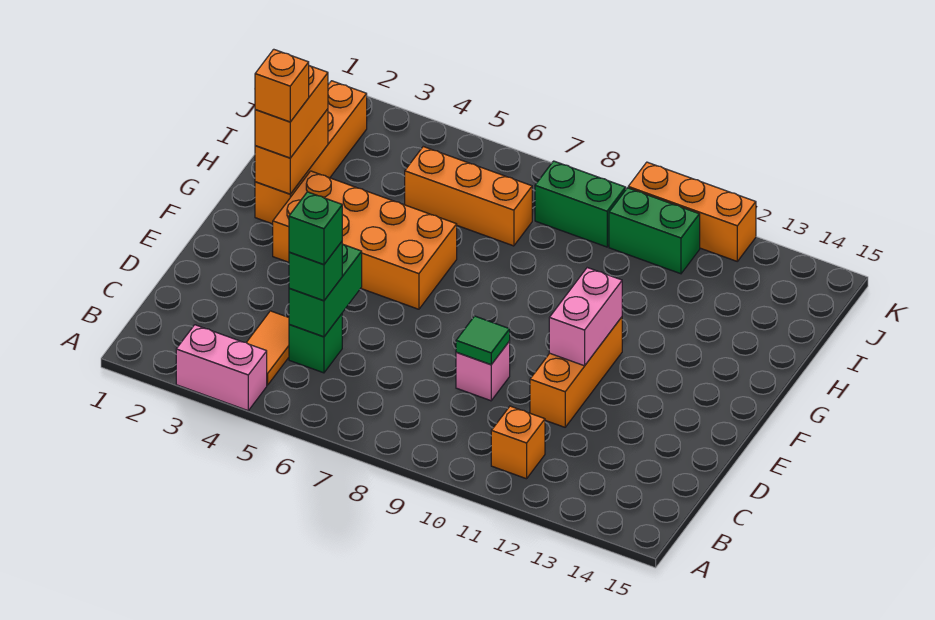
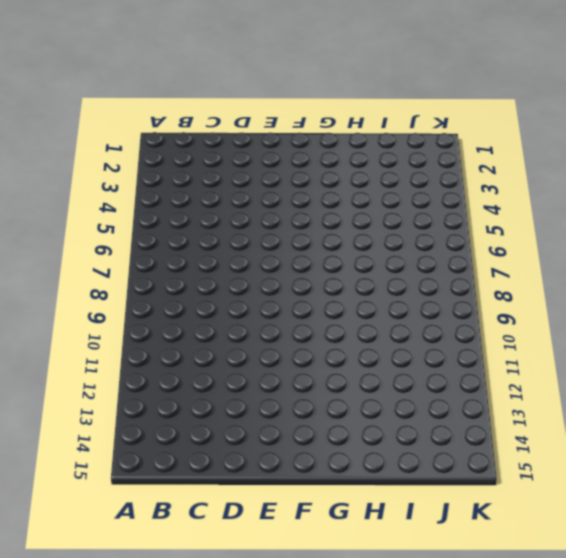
none -> pink brick A3:A4 level 1
none -> orange tile B4:C4 level 1
none -> orange brick B11 level 1

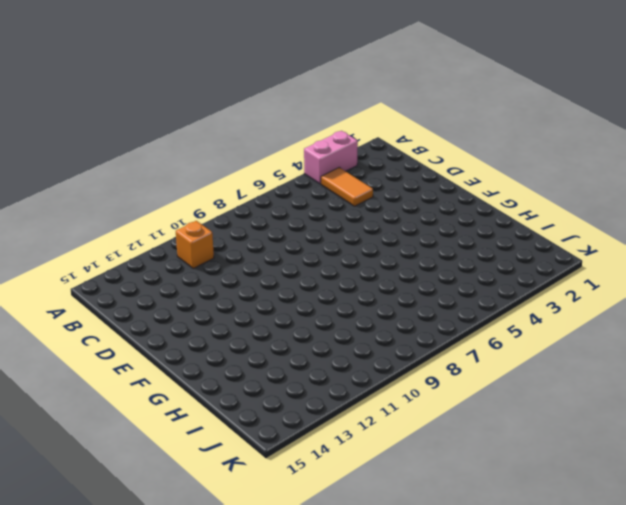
none -> green brick C5 level 1
none -> pink brick D9 level 1
none -> orange brick D11:F11 level 1

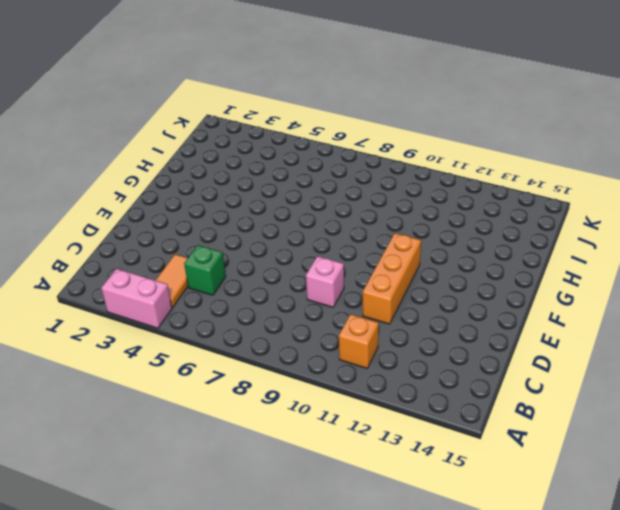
none -> orange brick F3:G6 level 1
none -> orange brick G2:J2 level 1
none -> orange brick I5:I7 level 1

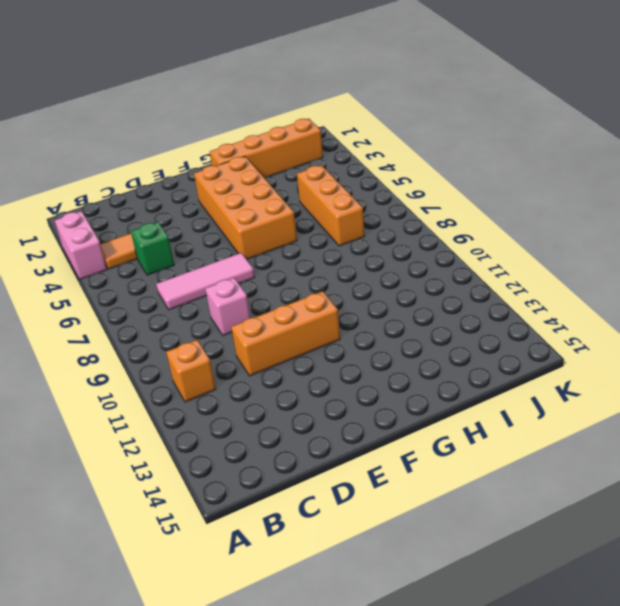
pink tile C7:E7 level 1 -> none
none -> green brick J8:J9 level 1
none -> green brick J10:J11 level 1
none -> orange brick K10:K12 level 1

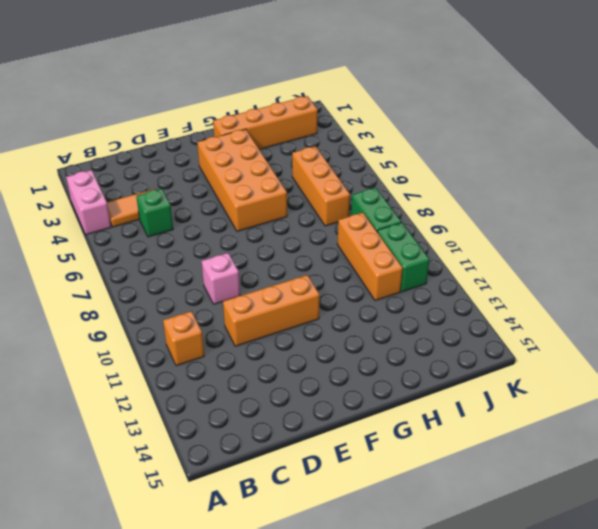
orange brick I9:I11 level 1 -> orange brick K10:K12 level 1
none -> green brick C5:D5 level 2
none -> green tile D9 level 2
none -> pink brick E11:F11 level 2

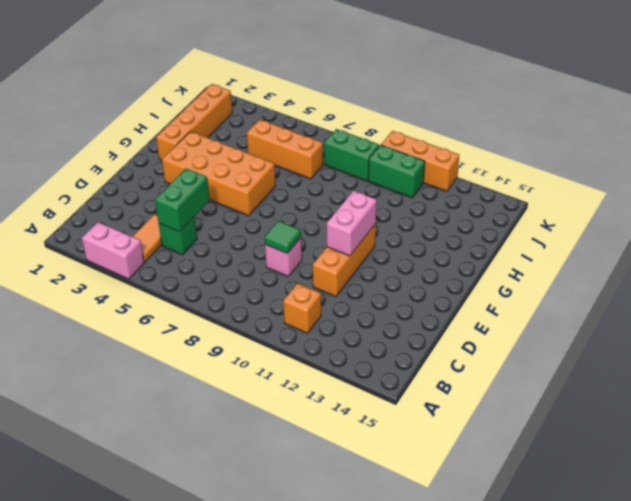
none -> orange brick G2:H2 level 2
none -> green brick C5 level 3
none -> orange brick G2:H2 level 3

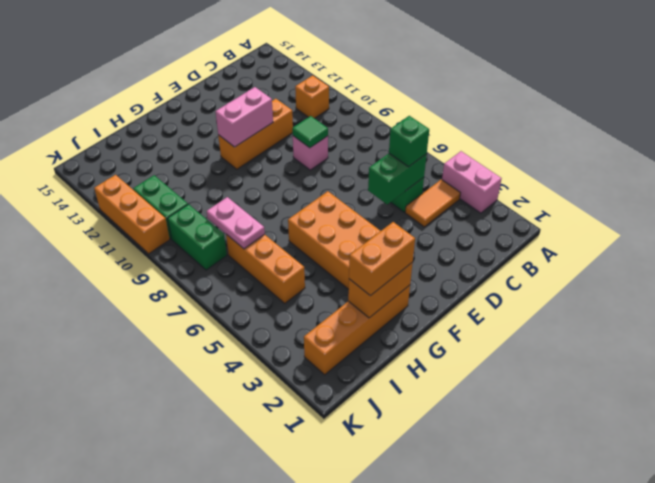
pink plate I7:I8 level 2 -> none
none -> green brick C5 level 4
none -> orange brick G2 level 4

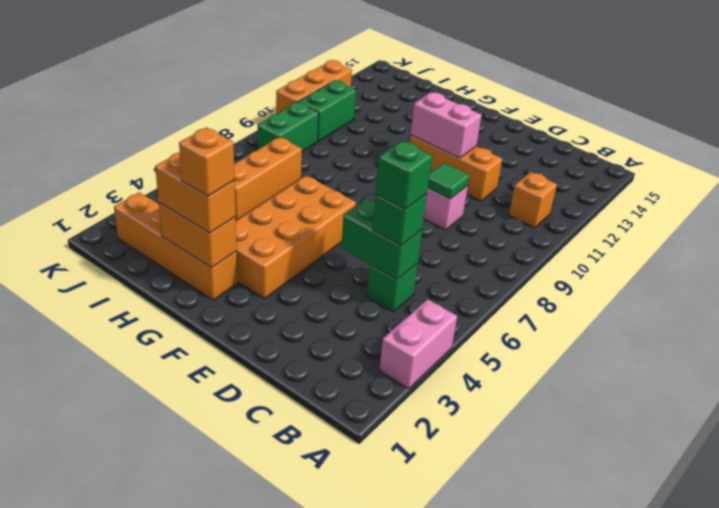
none -> orange tile B4:C4 level 1

